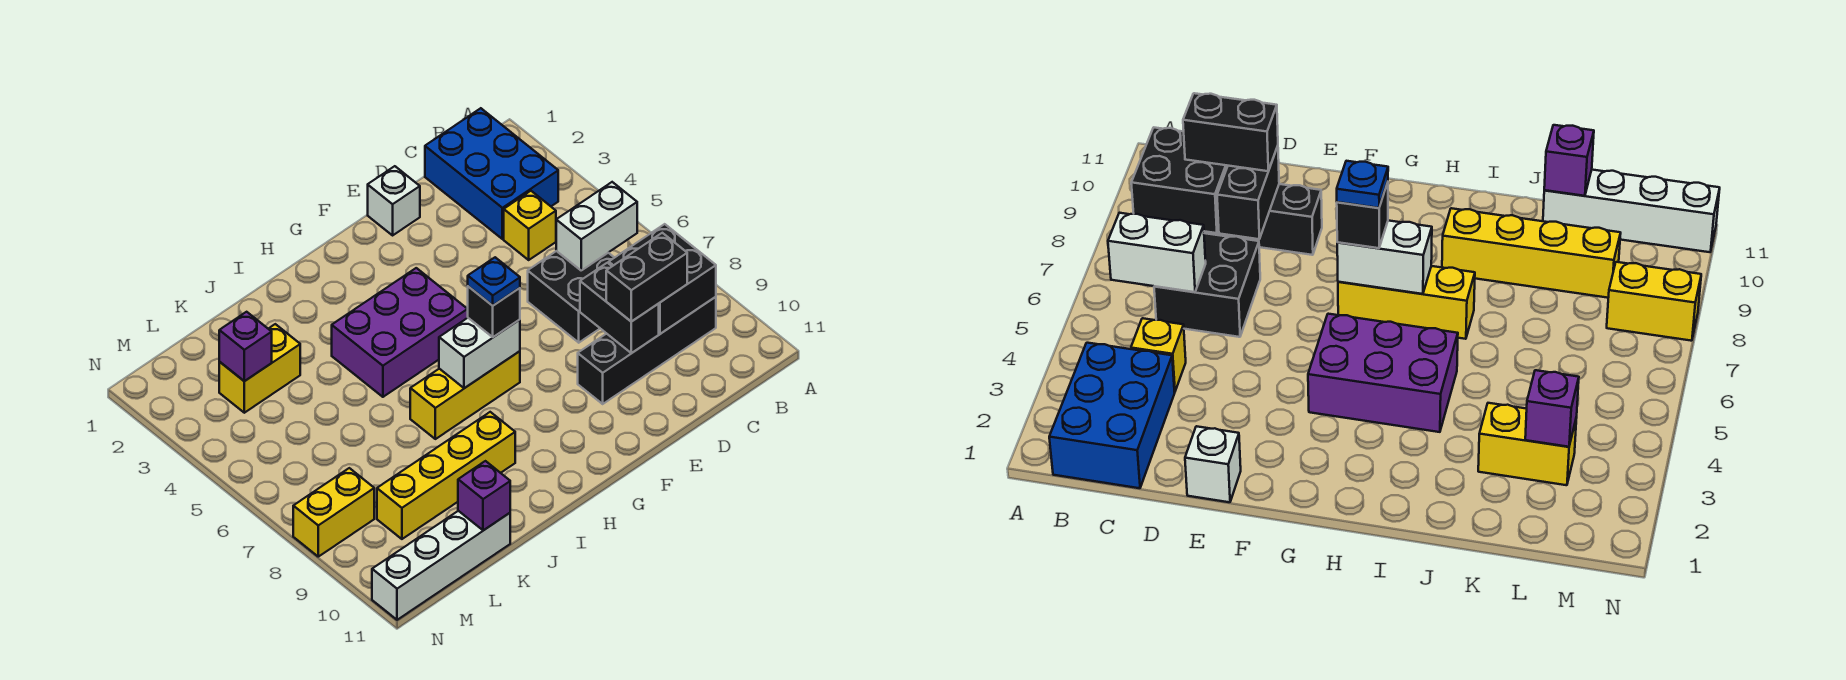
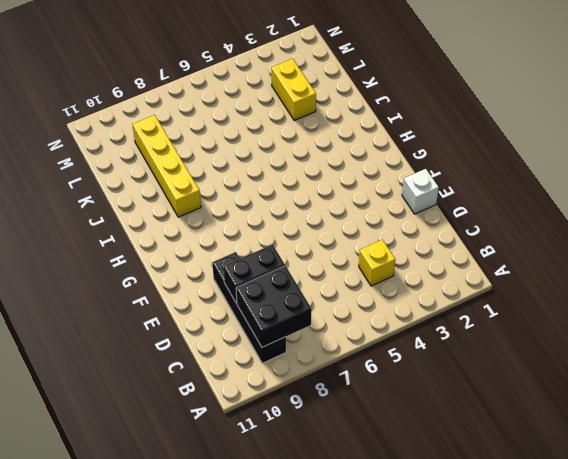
none -> blue brick B1:C3 level 1
none -> black brick C6:D7 level 1
none -> purple brick G4:I5 level 1

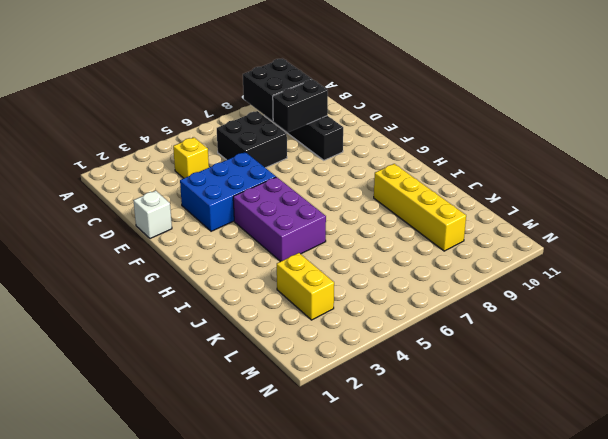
blue brick E3:F5 level 1 -> blue brick B1:C3 level 1
none -> yellow brick G7:I7 level 1
none -> white brick K11:N11 level 1
none -> yellow brick M8:N8 level 1

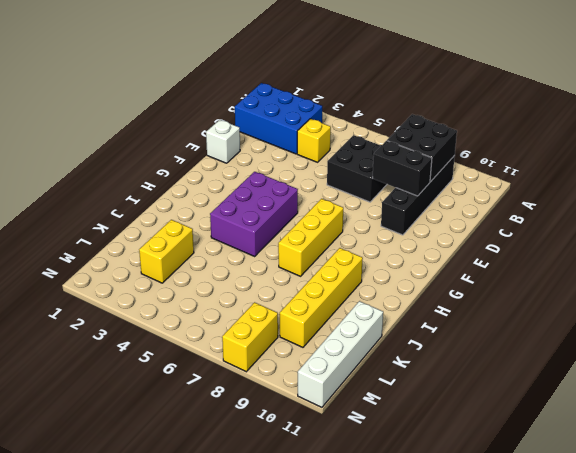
none -> white brick B6:C6 level 2
none -> white brick G7:H7 level 2
none -> purple brick K11 level 2

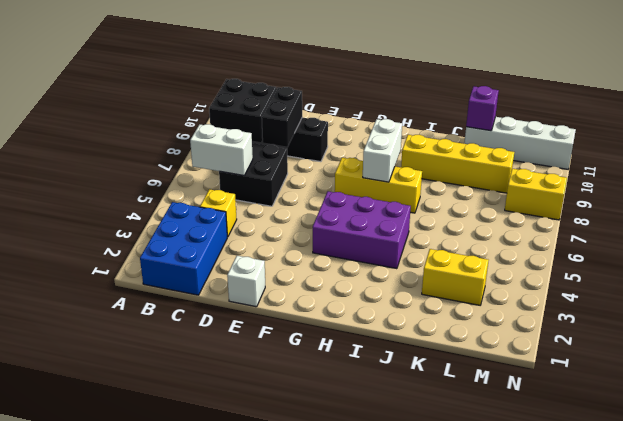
white brick H7:H8 level 2 -> white brick G7:H7 level 2
none -> purple brick L3 level 2
none -> black brick C9:D9 level 3
none -> black brick G7 level 3

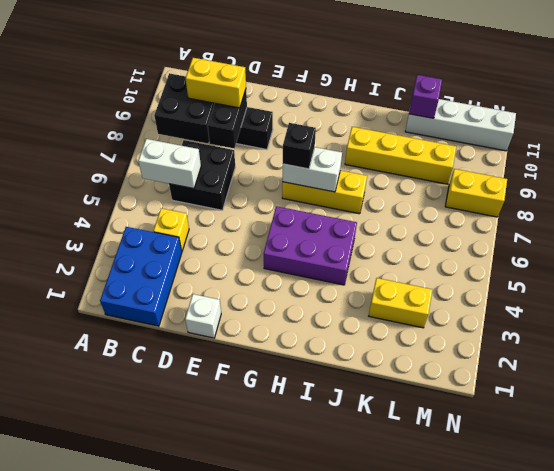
yellow brick C9:D9 level 3 -> black brick C9:D9 level 3
none -> purple brick L3 level 2
none -> blue plate G7 level 4

